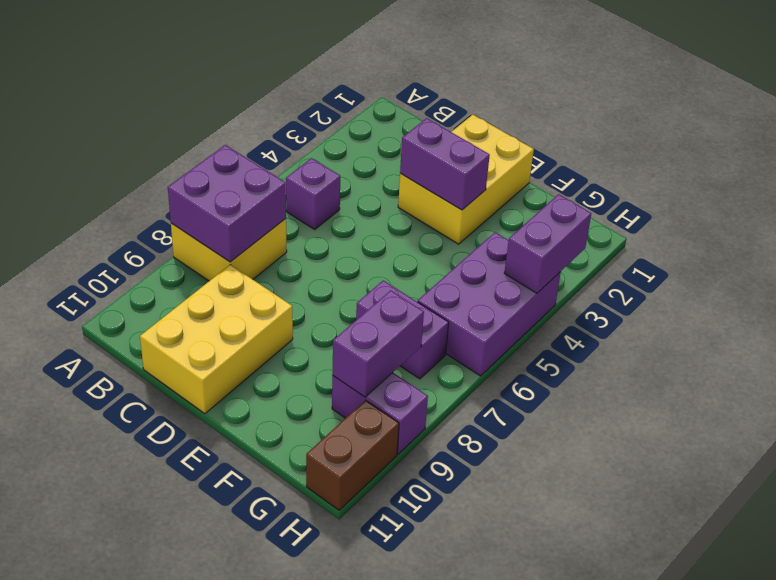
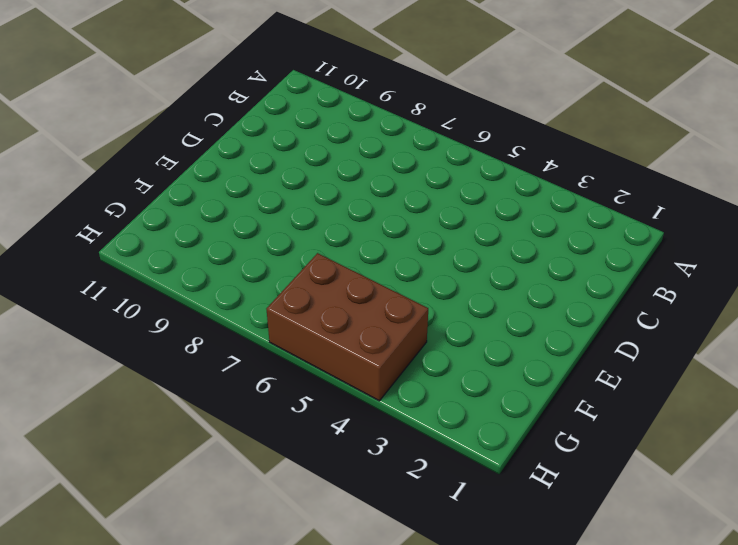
brown brick G4:H6 level 1 -> purple brick G4:H6 level 1
none -> yellow brick A7:B8 level 1
none -> purple brick B5 level 1
none -> yellow brick C9:D11 level 1

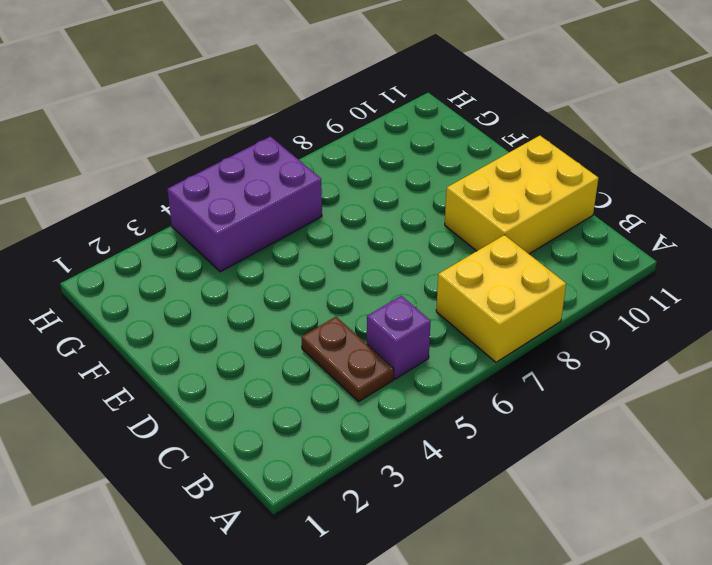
brown plate B4:C4 level 1 -> none
none -> yellow brick D1:E3 level 1
none -> purple brick F7:G7 level 1
none -> purple brick G9:H9 level 1

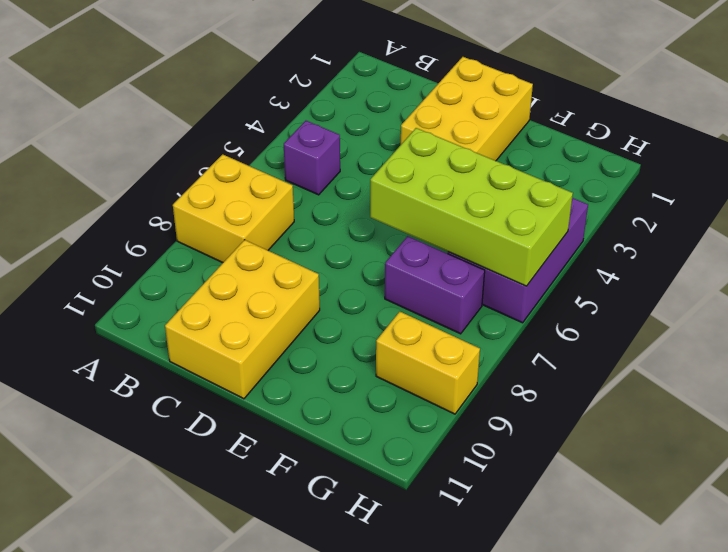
lime brick E5:H6 level 2 -> none
yellow brick G9:H9 level 1 -> purple brick G9:H9 level 1
none -> brown brick H10:H11 level 1
none -> purple brick A7:B8 level 2
none -> purple brick D3:E3 level 2

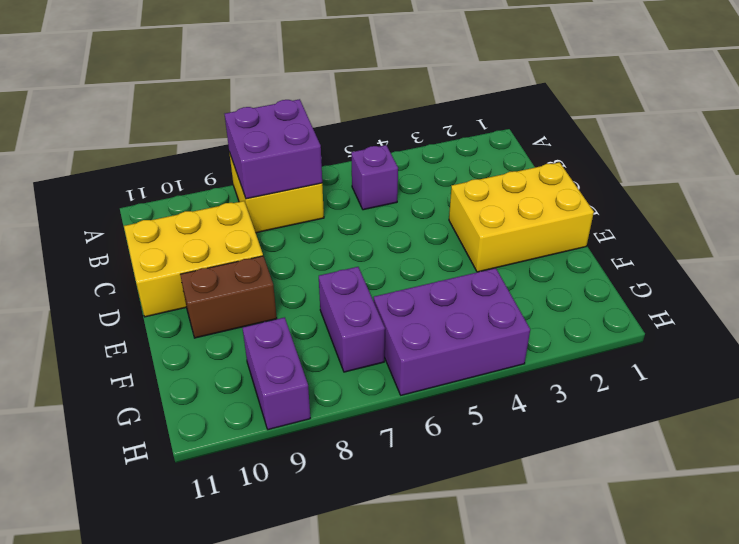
brown brick E9:E10 level 1 -> brown brick H10:H11 level 1
none -> purple brick D3:E3 level 2
none -> purple brick G8:G9 level 2
none -> purple brick H3:H4 level 2

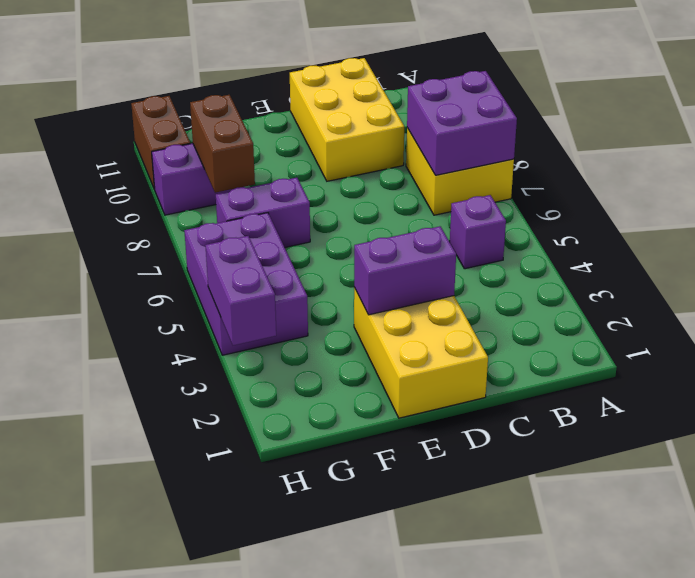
brown brick G8:G9 level 2 -> purple brick G8:G9 level 2

